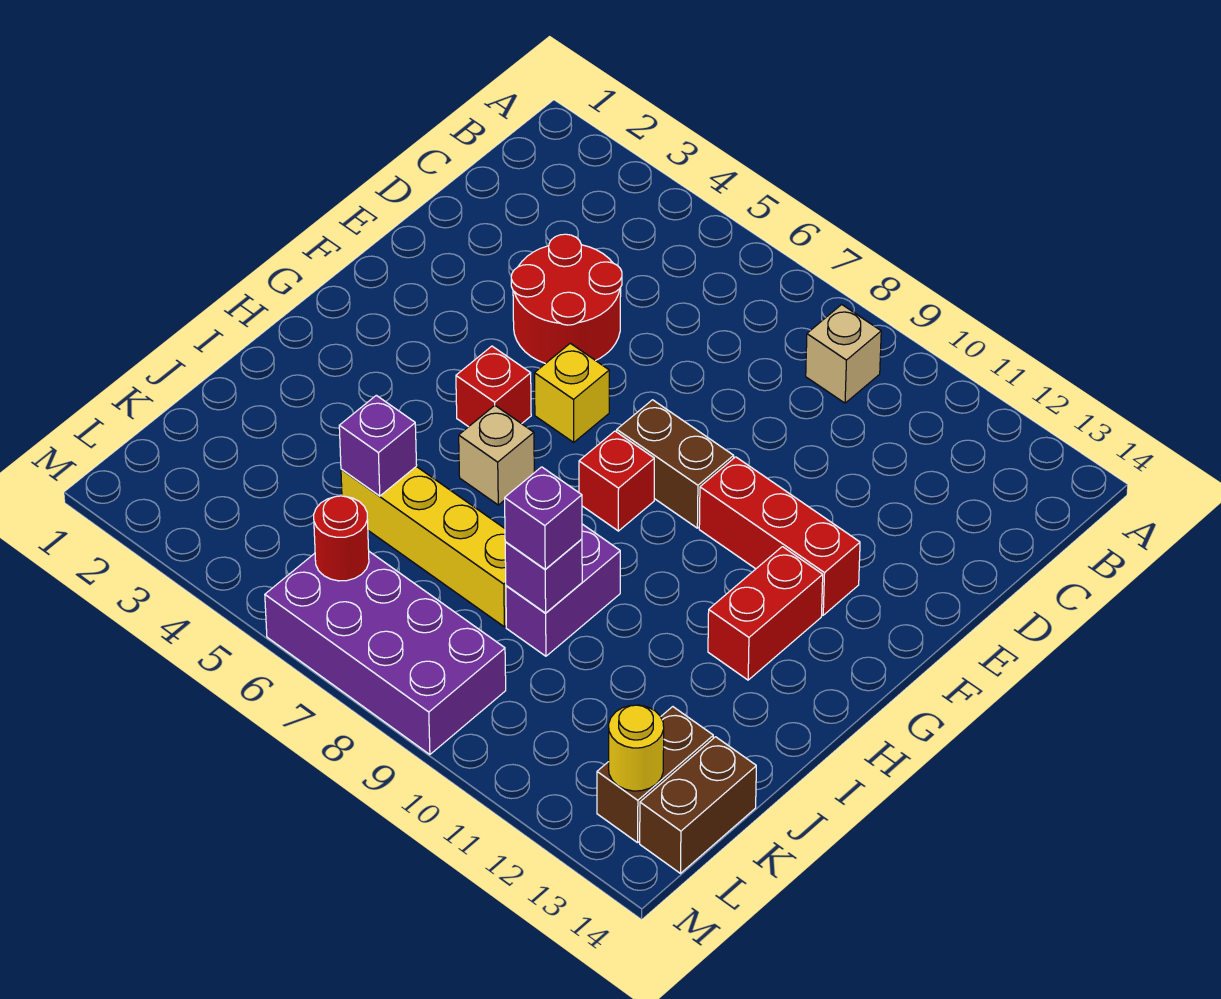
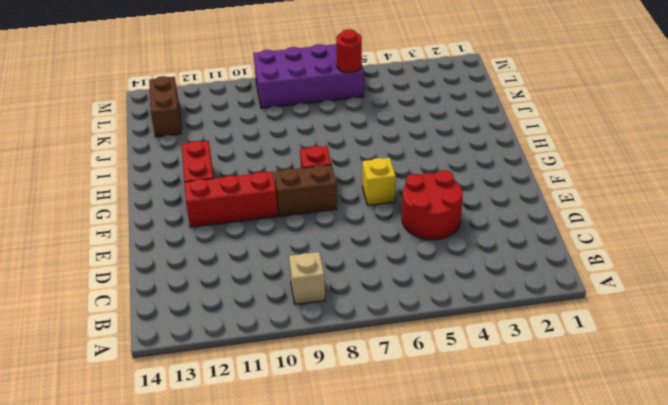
none -> red brick G5 level 1
none -> tan brick H6 level 1
none -> purple brick I9:J9 level 1

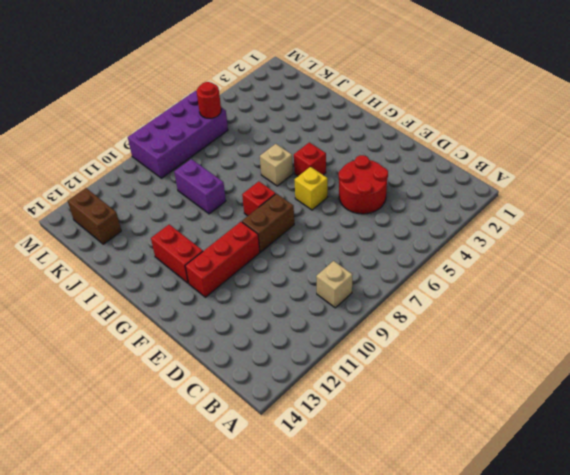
none -> yellow brick J5:J8 level 1
none -> brown brick K14:L14 level 1
none -> purple brick J5 level 2

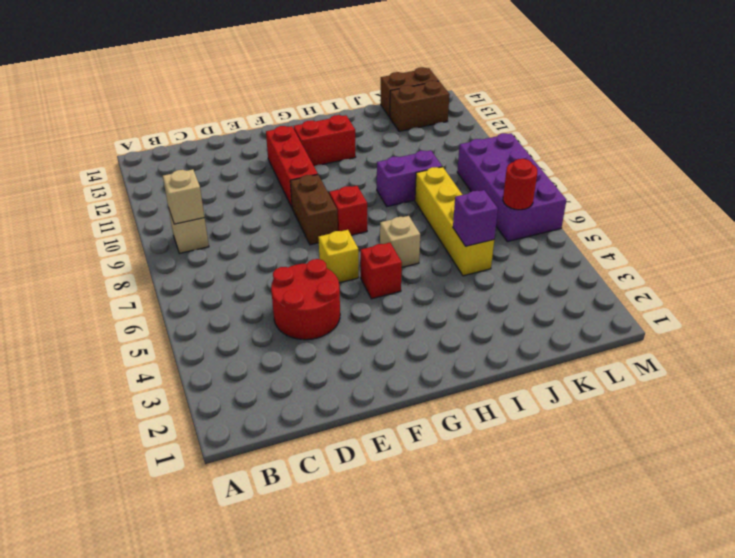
tan brick B9 level 2 -> none
none -> purple brick J9 level 2
none -> yellow round brick L13 level 2
none -> purple brick J9 level 3

